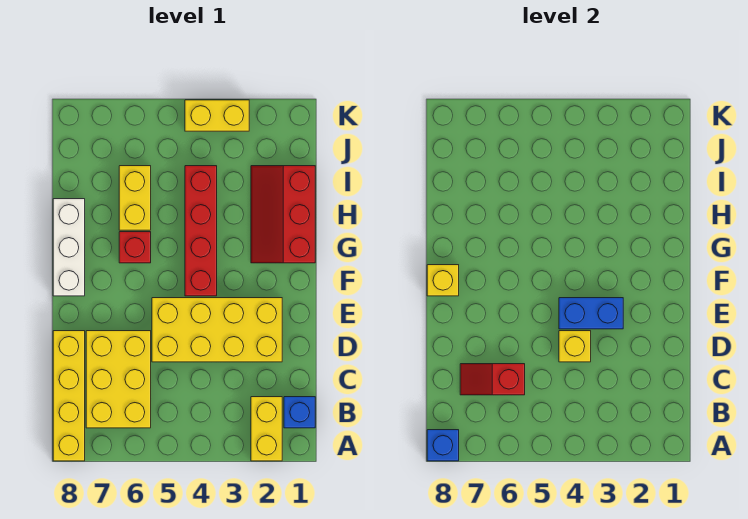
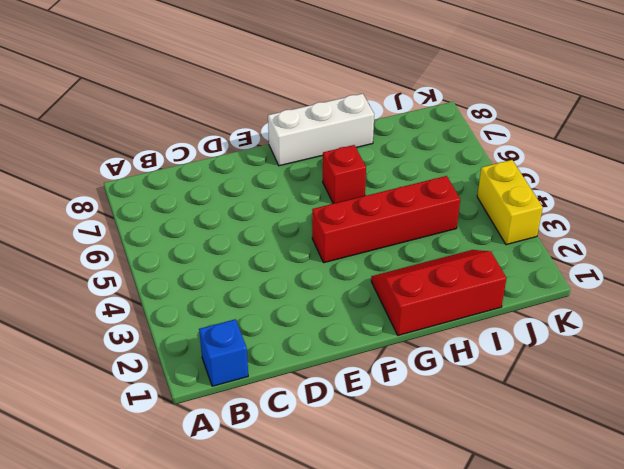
none -> yellow brick A2:B2 level 1
none -> yellow brick A8:D8 level 1
none -> yellow brick B6:D7 level 1

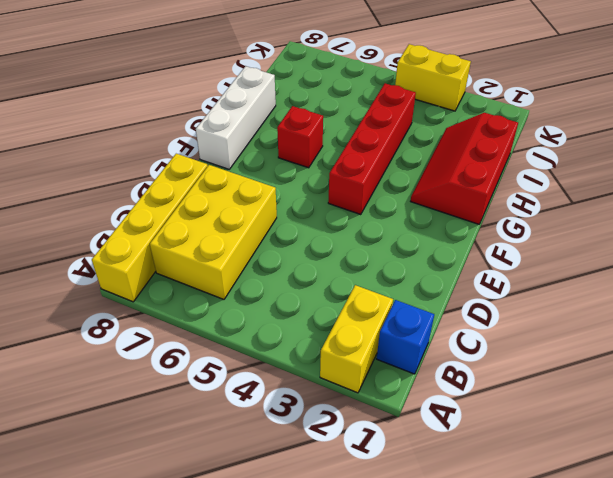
none -> yellow brick D2:E5 level 1
none -> yellow brick H6:I6 level 1
none -> blue brick A8 level 2

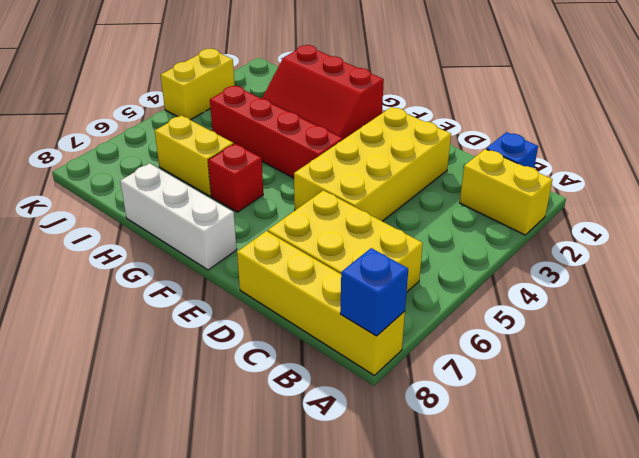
none -> red slope C6:C7 level 2 top 6
none -> yellow brick D4 level 2
none -> blue brick E3:E4 level 2

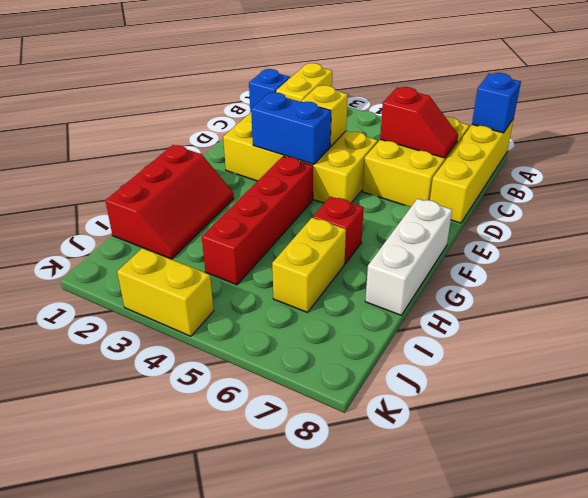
none -> yellow brick F8 level 2

